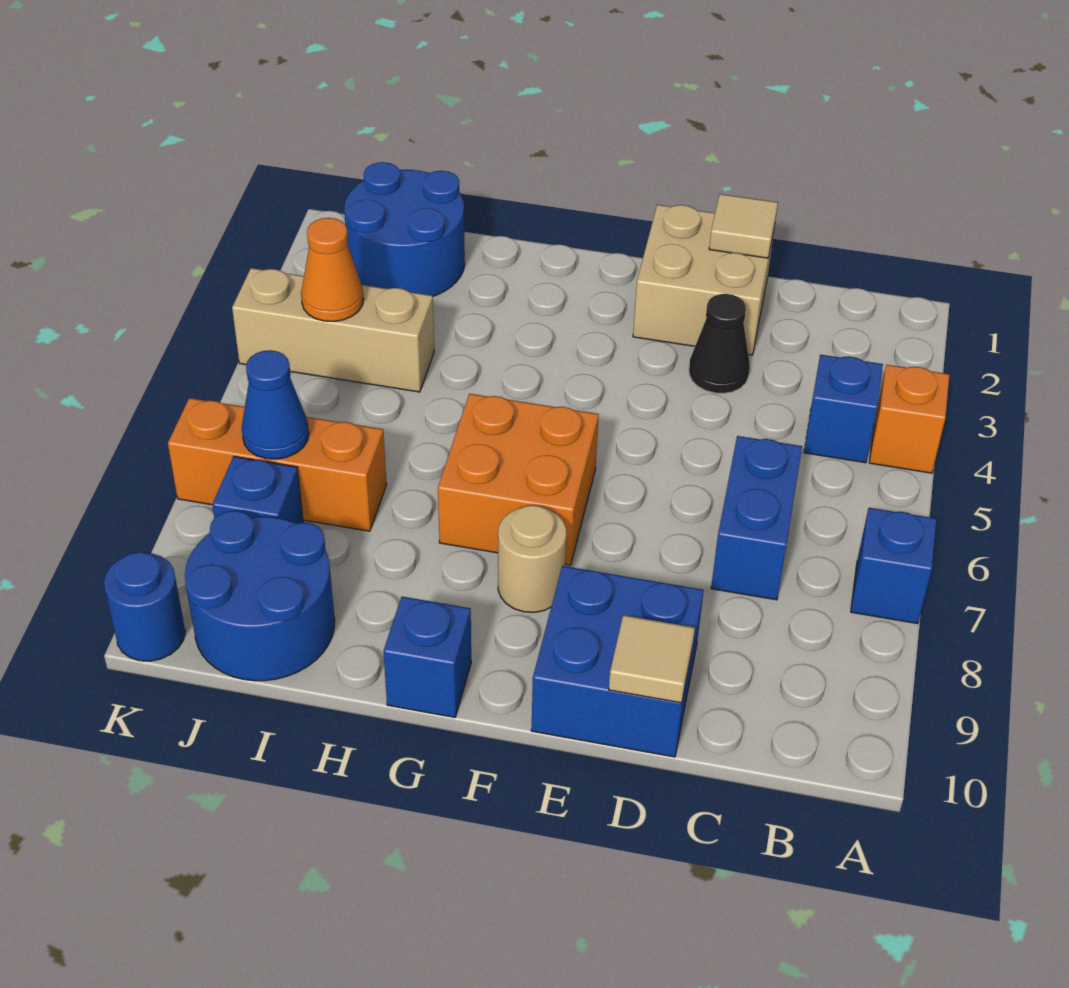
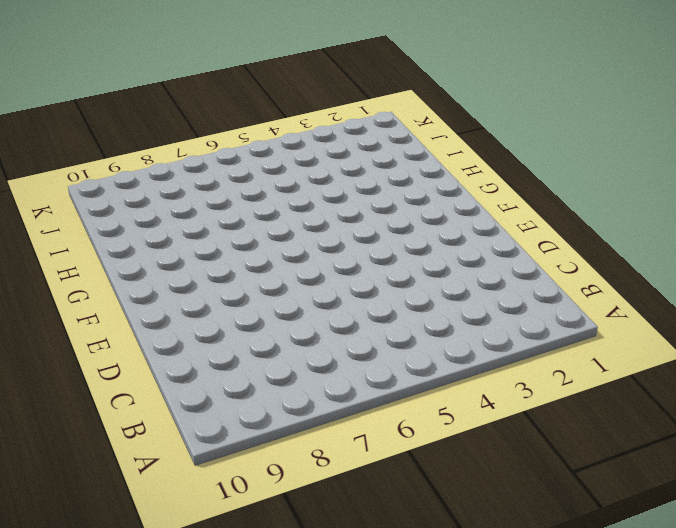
none -> orange brick A4 level 1
none -> blue brick A7 level 1
none -> blue brick B4 level 1

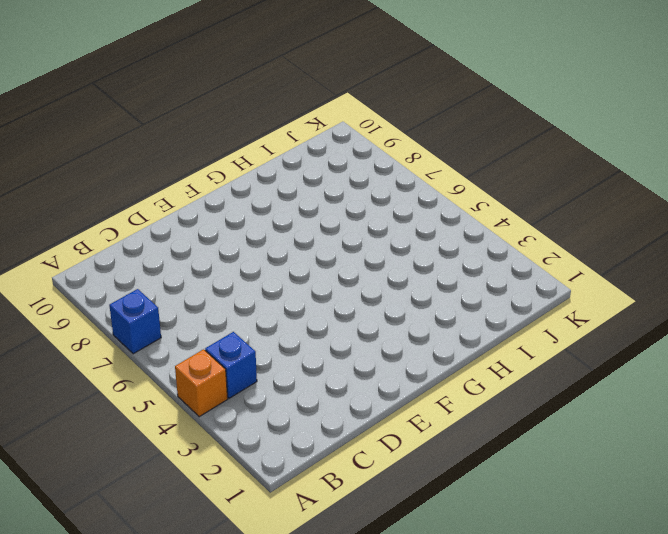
none -> blue brick C6:C7 level 1
none -> tan brick D1:E2 level 1
none -> black cone D3 level 1

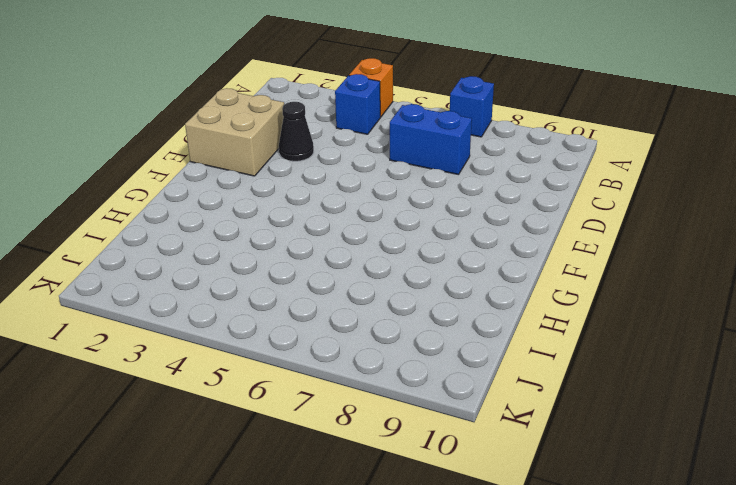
none -> blue brick D9:E10 level 1
none -> orange brick F6:G7 level 1
none -> tan round brick F8 level 1

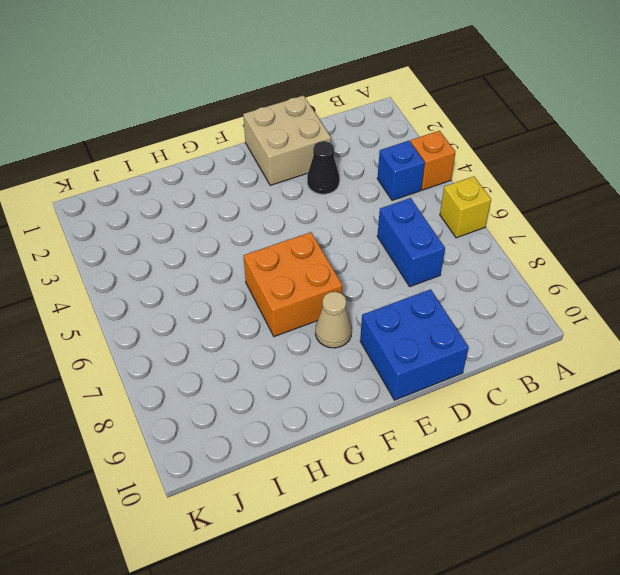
yellow brick A6 level 1 -> none
tan cone F8 level 1 -> tan round brick F8 level 1
none -> blue brick A7 level 1
none -> blue brick G10 level 1
none -> blue round brick I1:J2 level 1

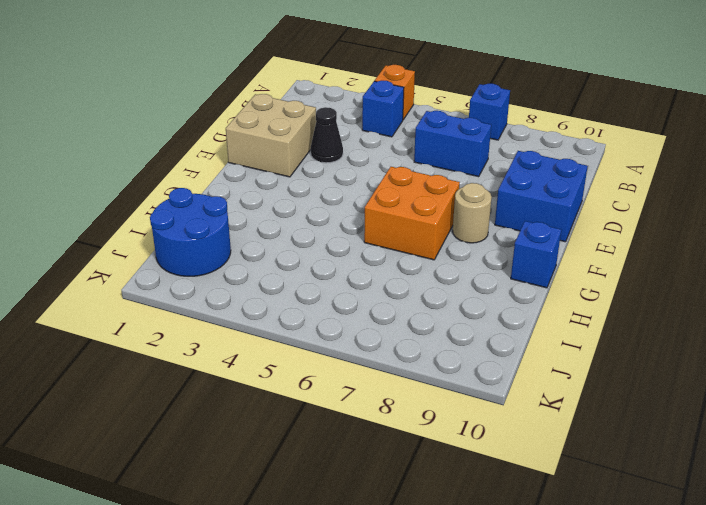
none -> tan brick I4:K4 level 1
none -> orange brick I7:K7 level 1
none -> blue round brick I9:J10 level 1

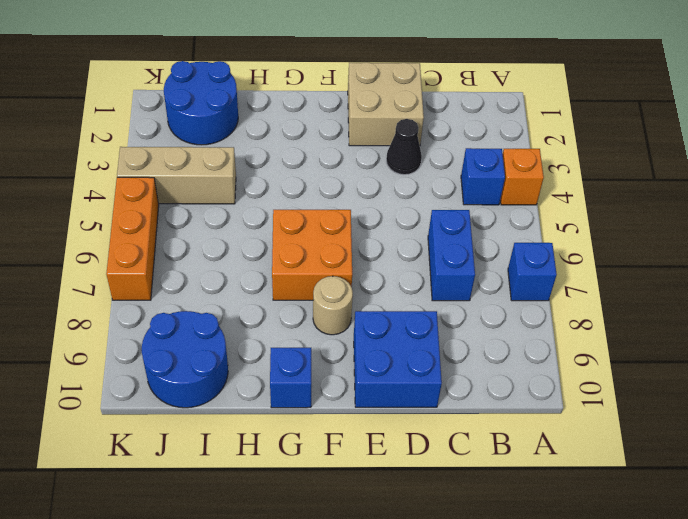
orange brick K5:K7 level 1 -> orange brick I7:K7 level 1
none -> blue brick J8 level 1
none -> blue round brick K10 level 1
none -> tan tile D1 level 2

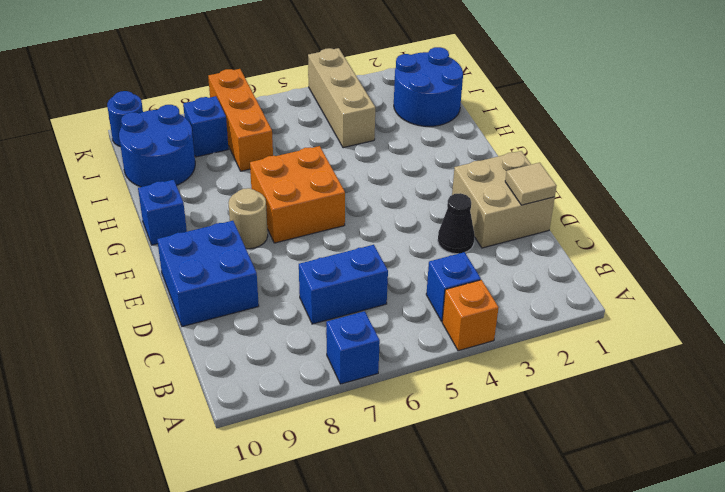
none -> tan tile D10 level 2
none -> orange cone J4 level 2
none -> blue cone J7 level 2

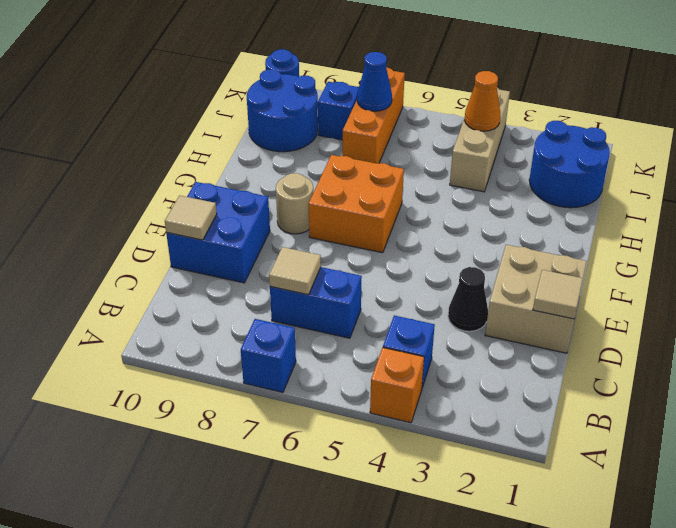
tan tile C7 level 2 -> none
none -> blue brick G10 level 1

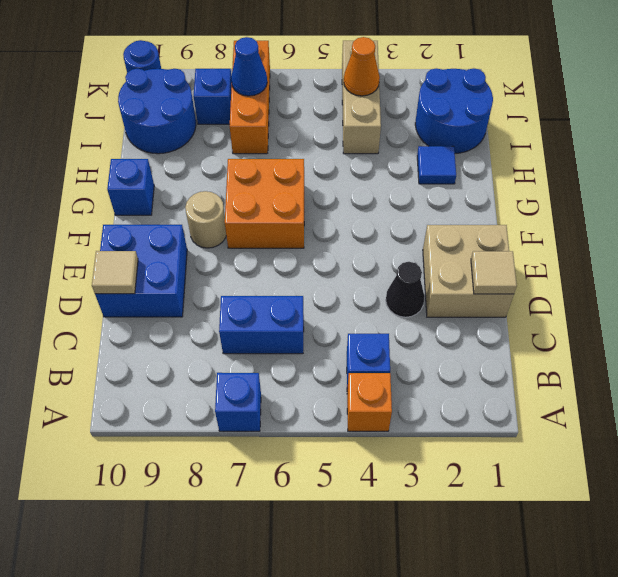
blue tile H2 level 1 -> none

